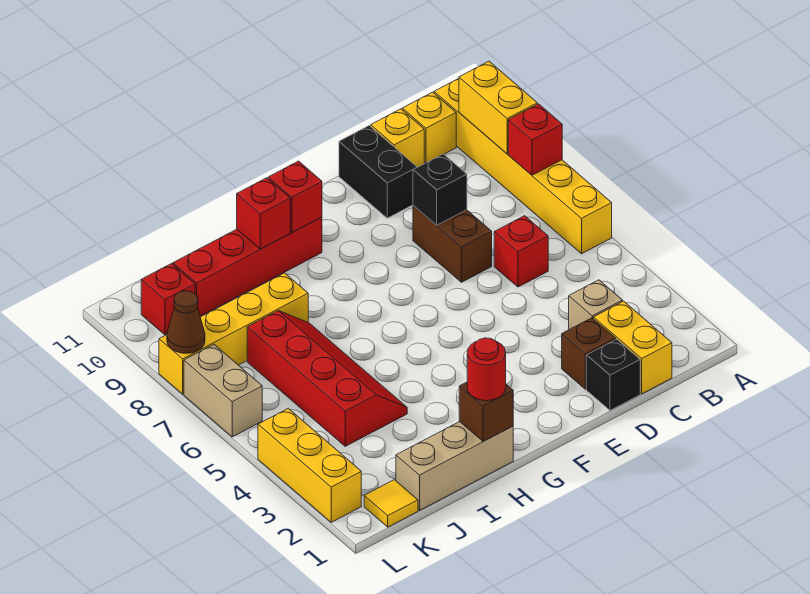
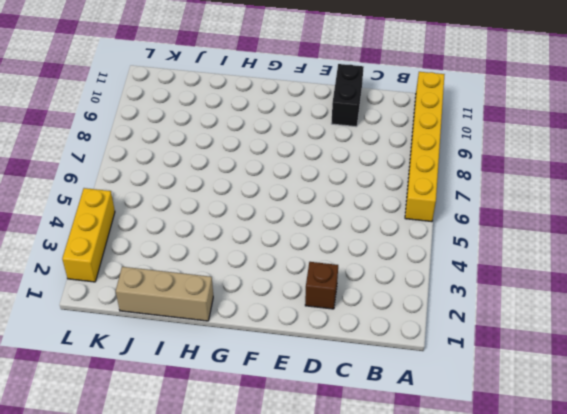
none -> yellow brick B11 level 1
none -> yellow brick C1:C2 level 1
none -> tan brick C3 level 1

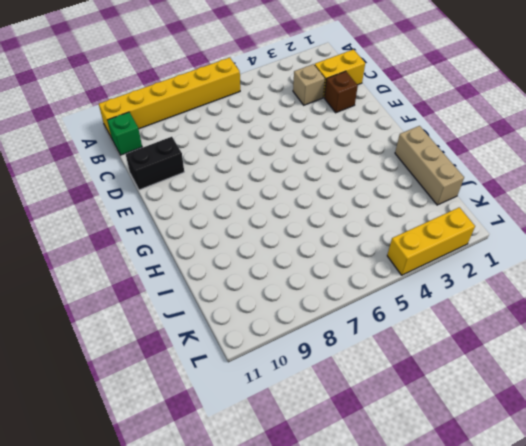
green brick B11 level 1 -> yellow brick B11 level 1
none -> red brick C6 level 1
none -> yellow brick C11 level 1
none -> black brick D1 level 1

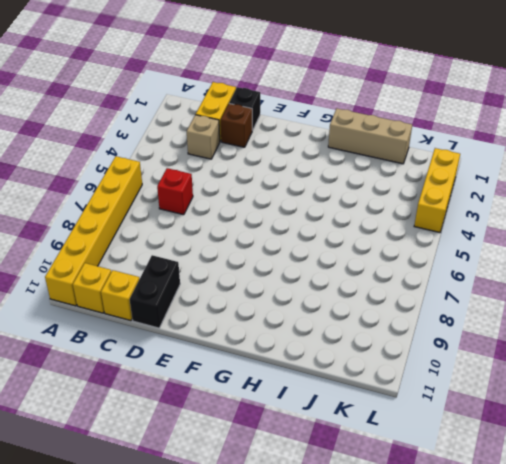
none -> brown brick D7:D8 level 1
none -> red brick G10:J10 level 1
none -> red slope I4:J7 level 1 top J

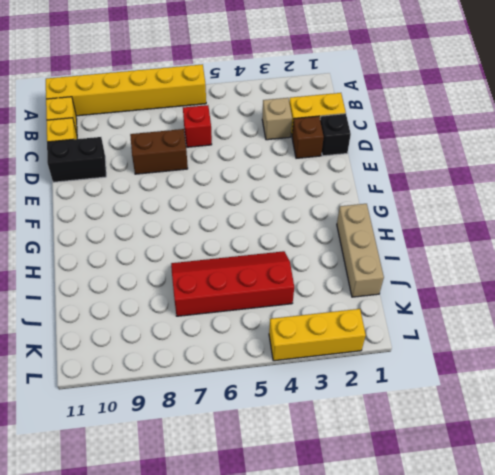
none -> red brick G10:J10 level 1
none -> yellow brick I8:L8 level 1
none -> yellow tile K1 level 1

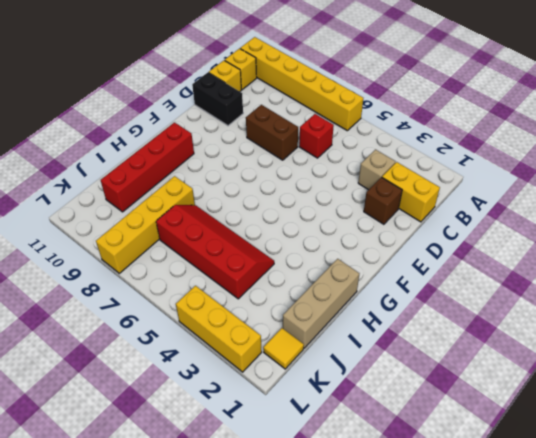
none -> black brick D1 level 1
none -> red brick K10 level 1
none -> tan brick L6:L7 level 1

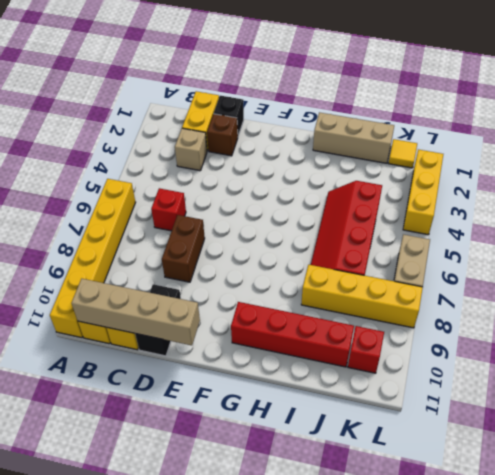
tan brick B11:E11 level 2 -> none
none -> red brick A8 level 2
none -> yellow brick A9:A10 level 2
none -> black brick D8 level 2

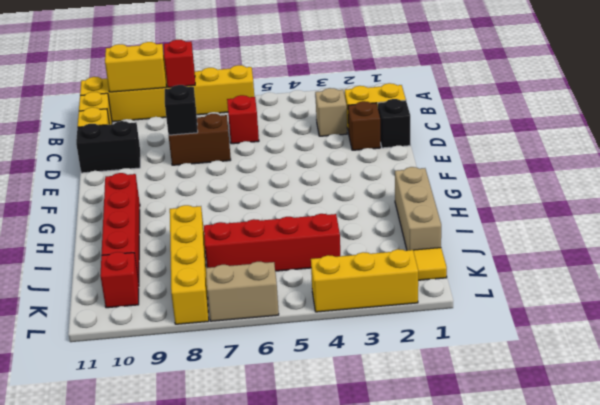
none -> red brick G10 level 2
none -> brown brick H1 level 2
none -> red brick H10 level 2

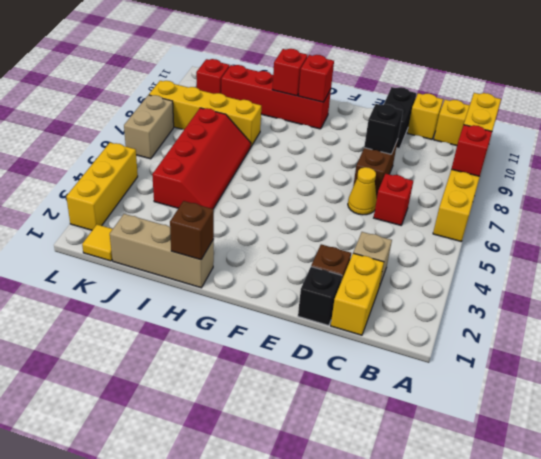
yellow cone D6 level 1 -> none
none -> brown cone L8 level 2
none -> red round brick H1 level 3

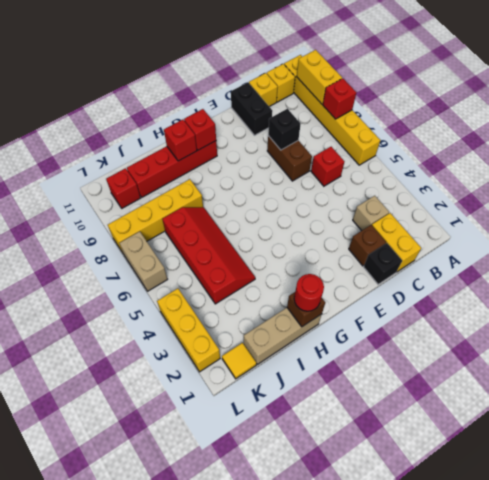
none -> brown cone L8 level 2

